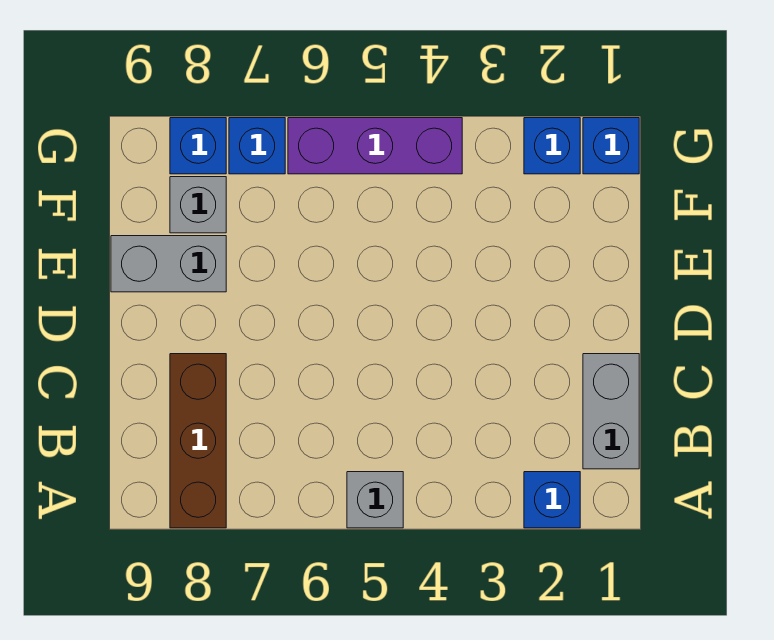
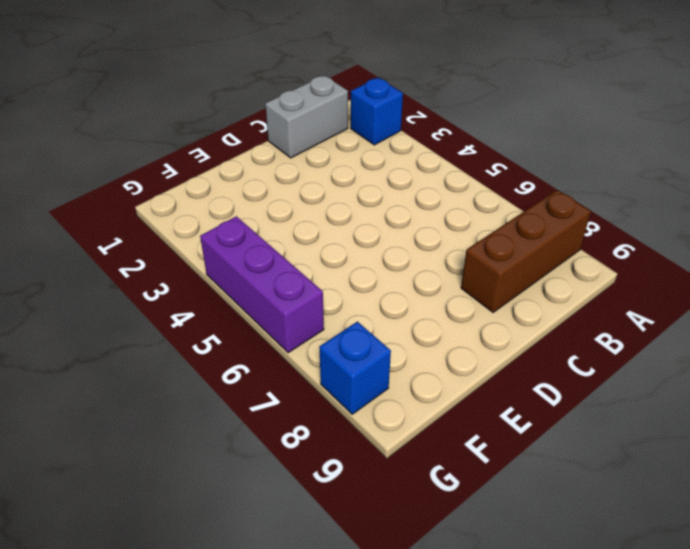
none -> grey brick A5 level 1
none -> grey brick E8:E9 level 1

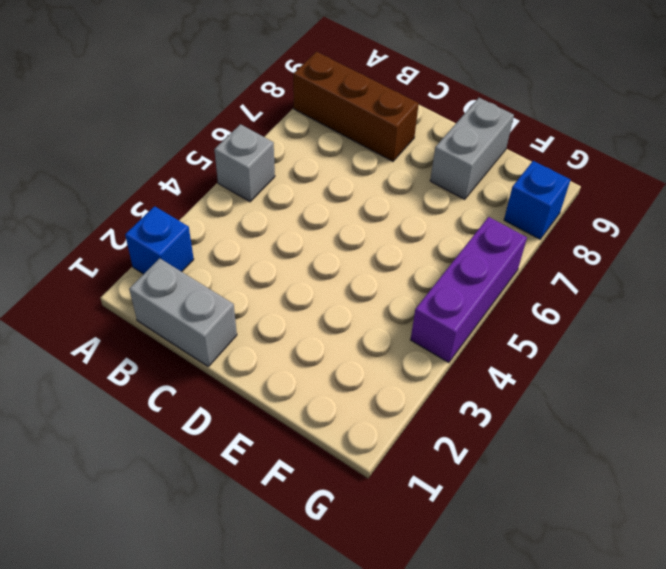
none -> grey brick F8 level 1
none -> blue brick G1 level 1

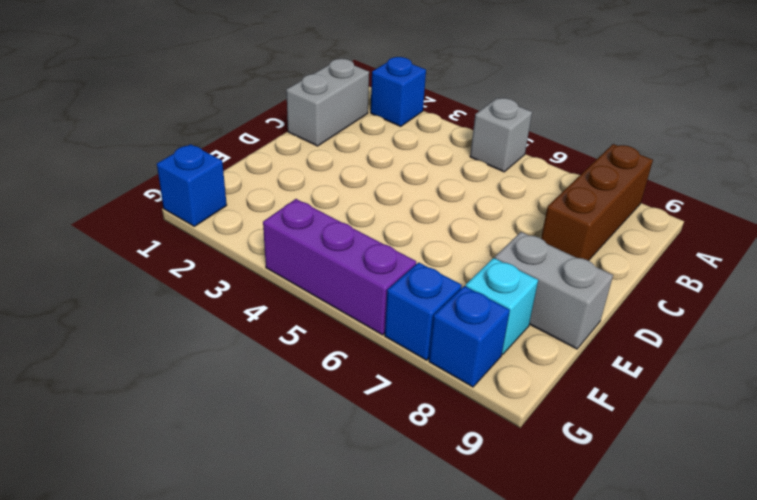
cyan brick F8 level 1 -> grey brick F8 level 1
none -> blue brick G2 level 1

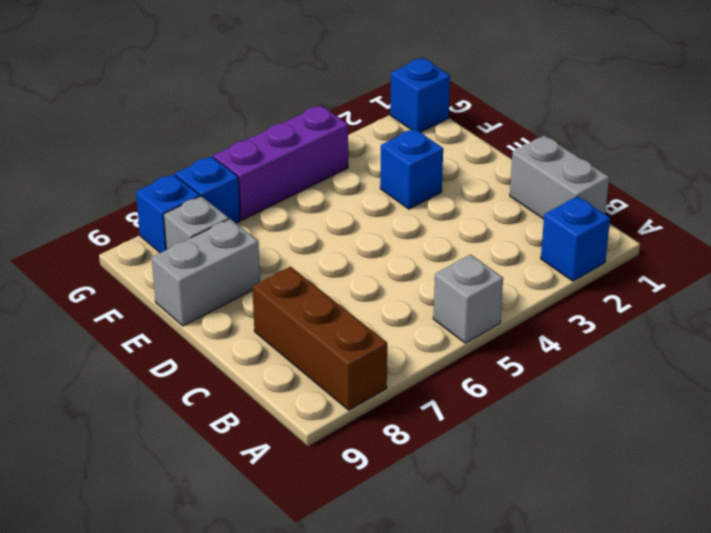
blue brick E3 level 1 -> blue brick G2 level 1

